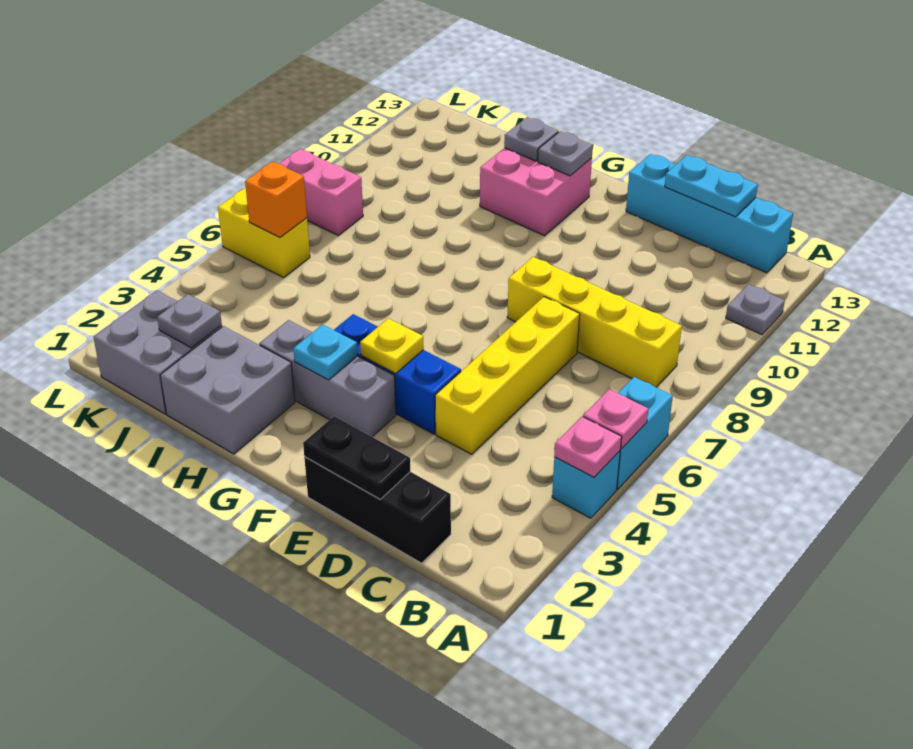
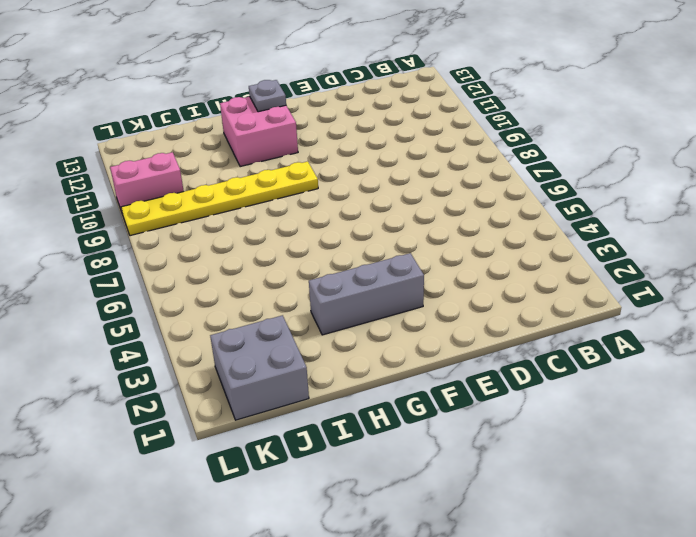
yellow plate G9:L9 level 1 -> none
pink brick K10:L10 level 1 -> pink brick K8:L8 level 1
none -> cyan brick A4 level 1
none -> cyan brick A5:A6 level 1
none -> grey plate A11 level 1

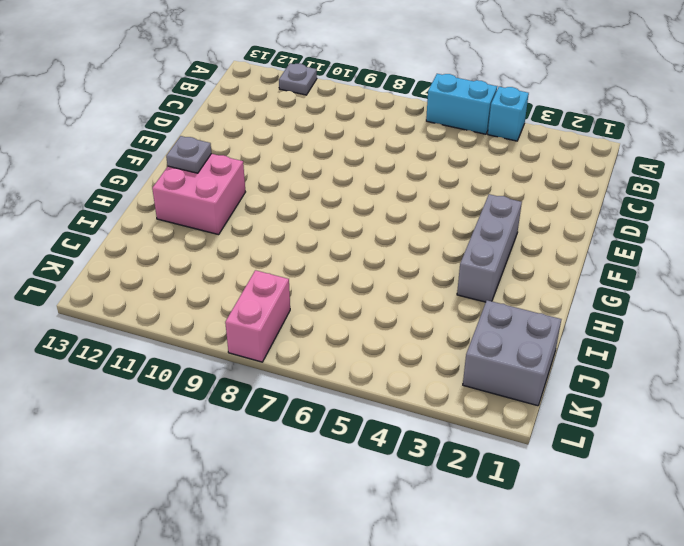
none -> yellow brick B8:E8 level 1
none -> cyan brick B13:E13 level 1
none -> black brick C1:E1 level 1

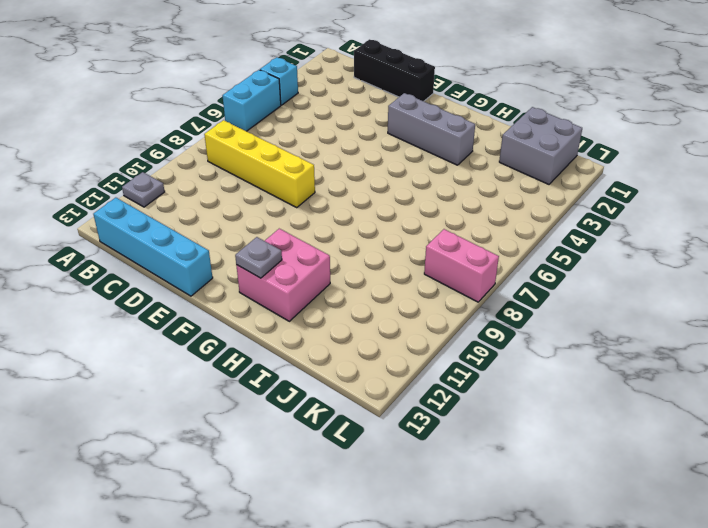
none -> yellow brick D4:D7 level 1
none -> blue brick E4:G4 level 1
none -> grey brick H1:I2 level 1

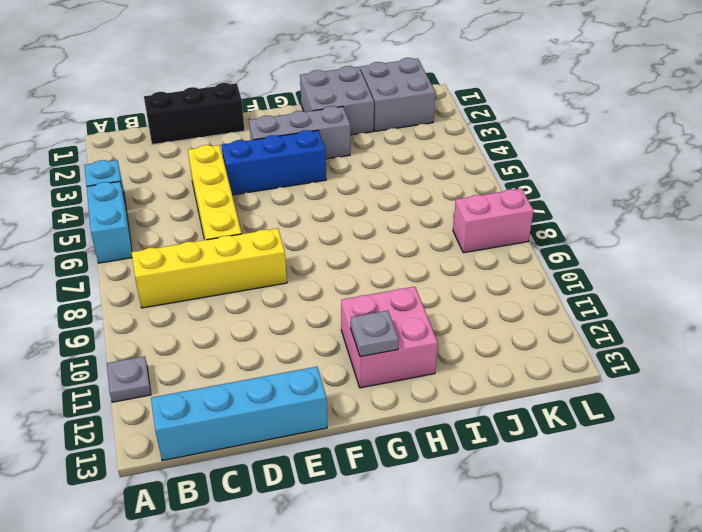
none -> yellow brick K6:L6 level 1
none -> pink plate A4 level 2
none -> pink plate A5 level 2

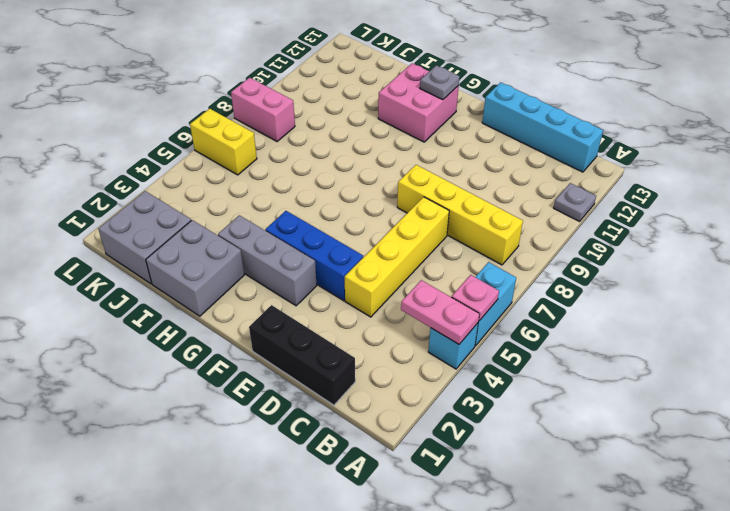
pink plate A4:B4 level 2 -> pink plate A4 level 2
none -> cyan plate C13:D13 level 2
none -> black plate D1:E1 level 2
none -> yellow plate F4 level 2

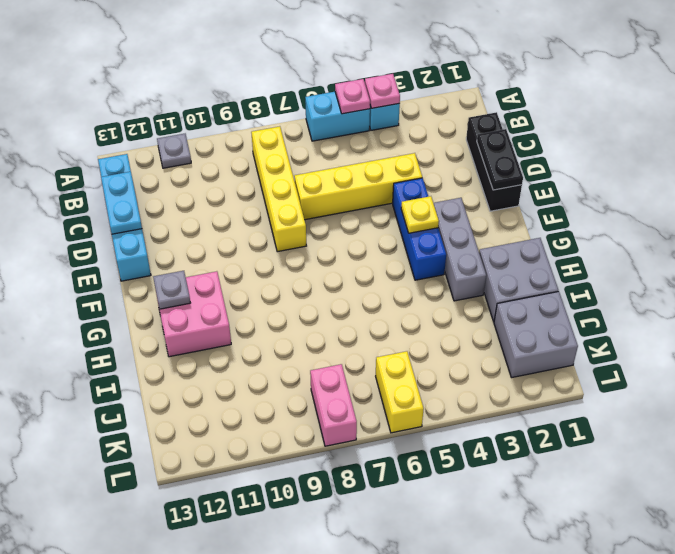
none -> cyan plate G3 level 2
none -> grey plate H12 level 2
none -> grey plate J2 level 2

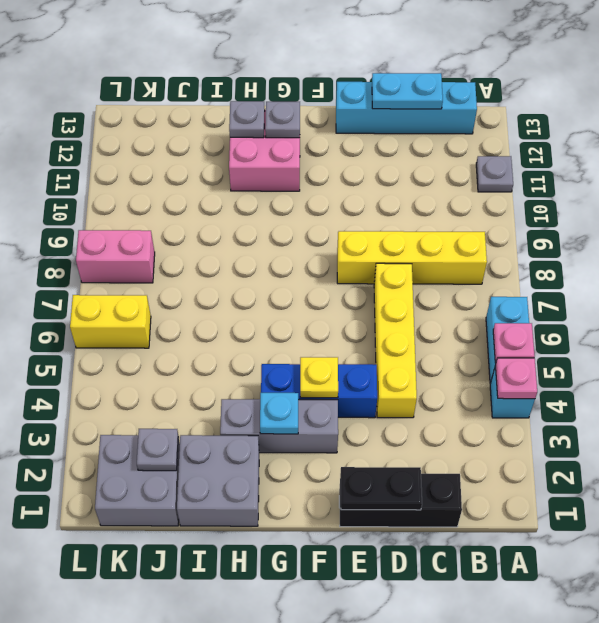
none -> orange brick K6 level 2

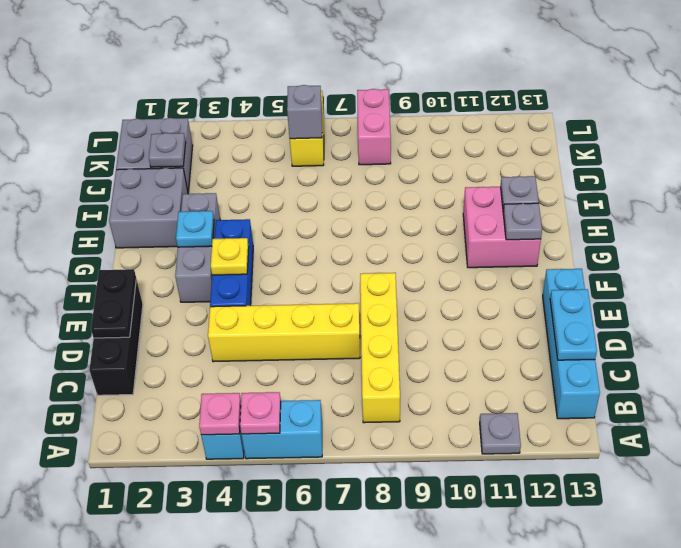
grey brick K6 level 2 -> orange brick K6 level 2

